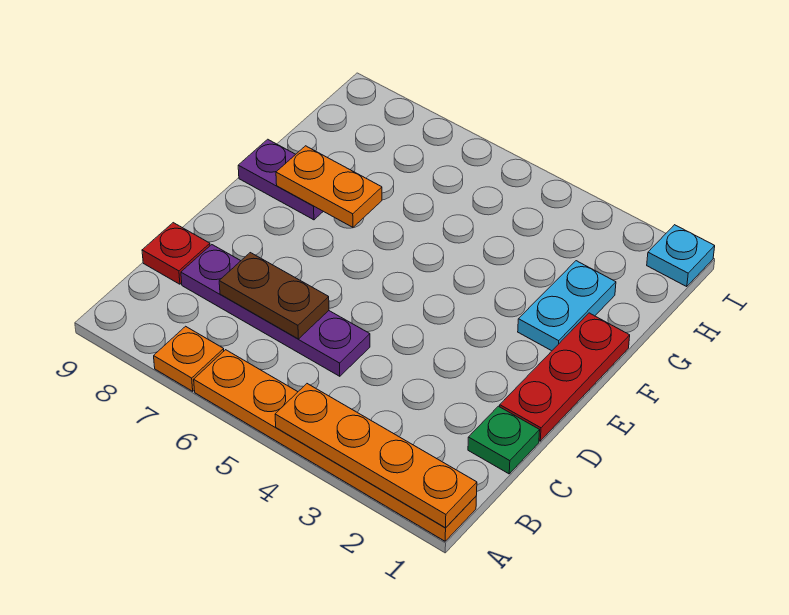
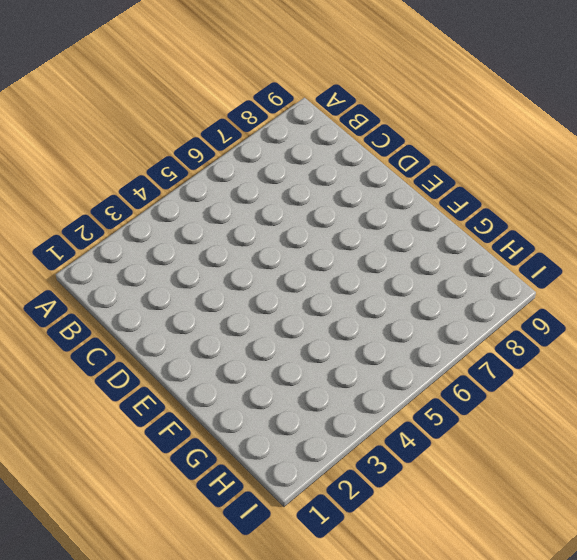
none -> orange plate A1:A6 level 1
none -> orange plate A7 level 1
none -> green plate C1 level 1

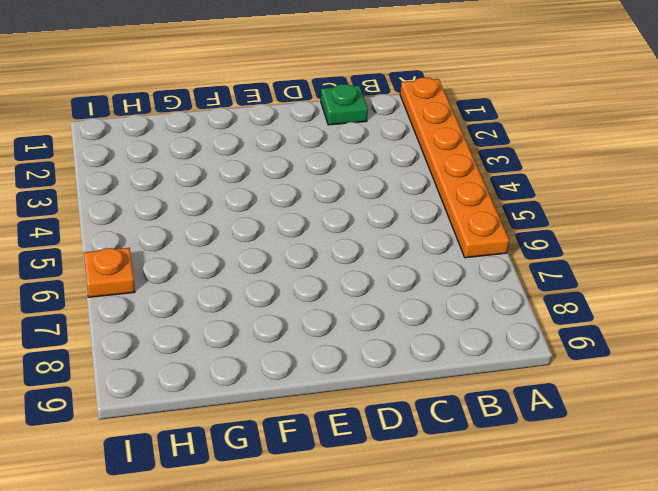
orange plate I6 level 1 -> orange plate A7 level 1
none -> purple plate C5:C8 level 1
none -> red plate C9 level 1
none -> red plate D1:F1 level 1

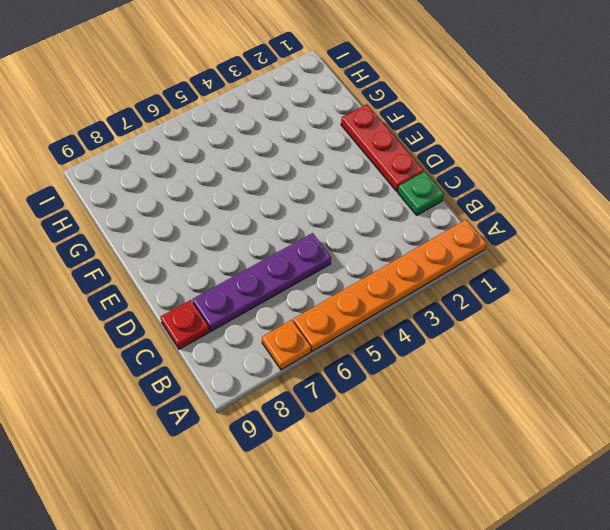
none -> cyan plate F2:G2 level 1
none -> purple plate F8:F9 level 1
none -> cyan plate I1 level 1

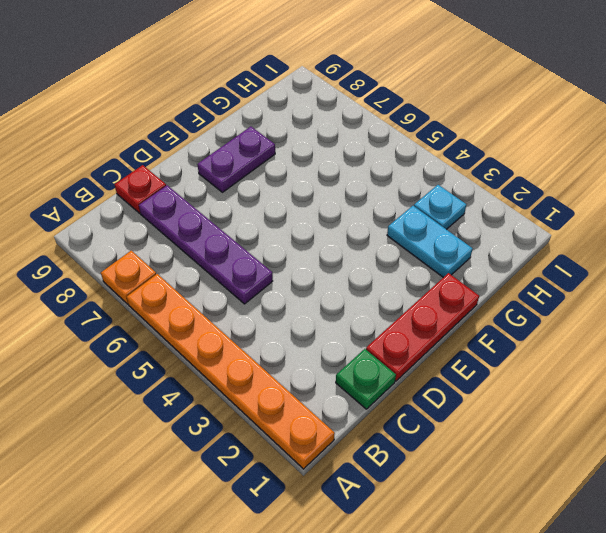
purple plate E8:F8 level 1 -> purple plate F8:F9 level 1
cyan plate G2:G3 level 1 -> cyan plate F2:G2 level 1
cyan plate H3 level 1 -> cyan plate I1 level 1
none -> orange plate A1:A4 level 2
none -> brown plate C6:C7 level 2
none -> orange plate F7:F8 level 2

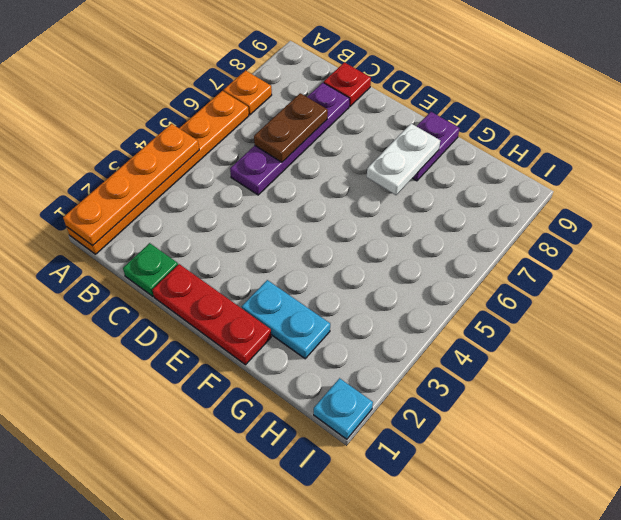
white plate F7:F8 level 2 -> orange plate F7:F8 level 2

